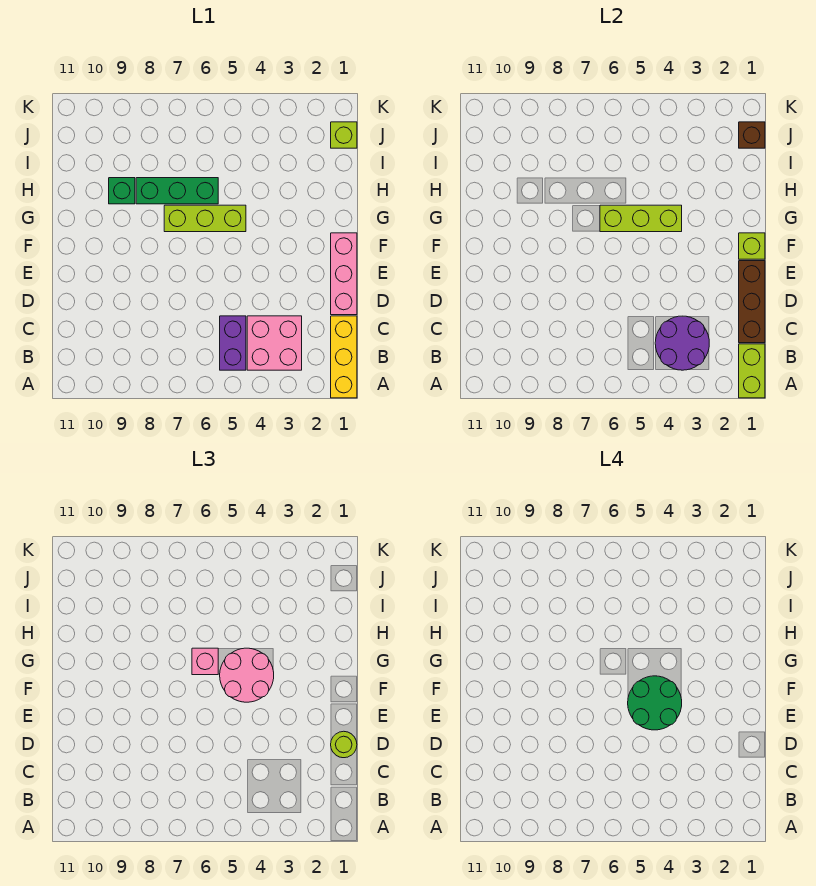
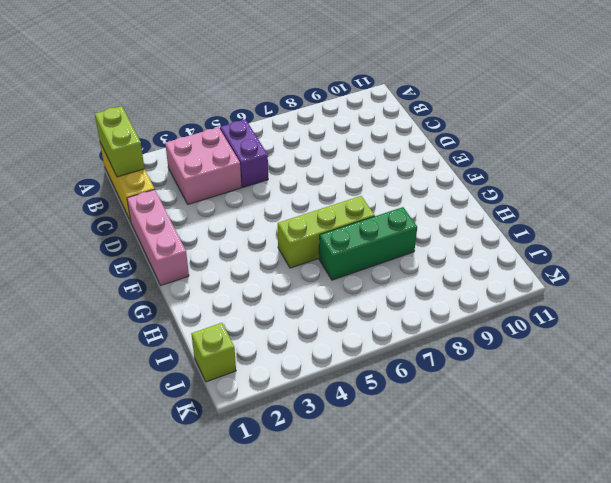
none -> green brick H9 level 1
none -> purple round brick B3:C4 level 2
none -> brown brick C1:E1 level 2

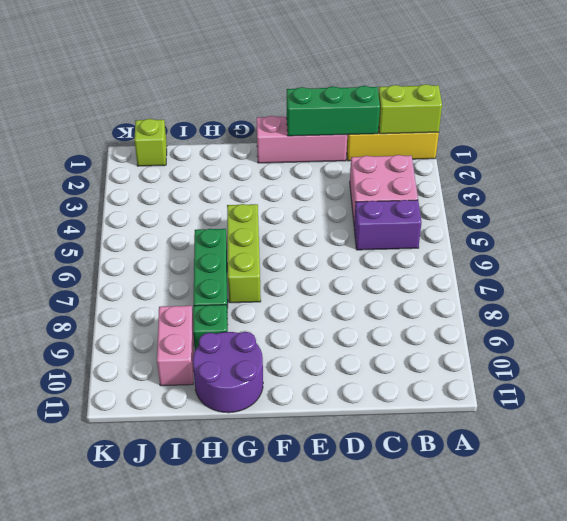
green brick C1:E1 level 2 -> brown brick C1:E1 level 2
purple round brick G10:H11 level 1 -> purple round brick B3:C4 level 2
pink brick I9:I10 level 1 -> none
none -> lime brick F1 level 2
none -> lime brick G4:G6 level 2
none -> brown brick J1 level 2

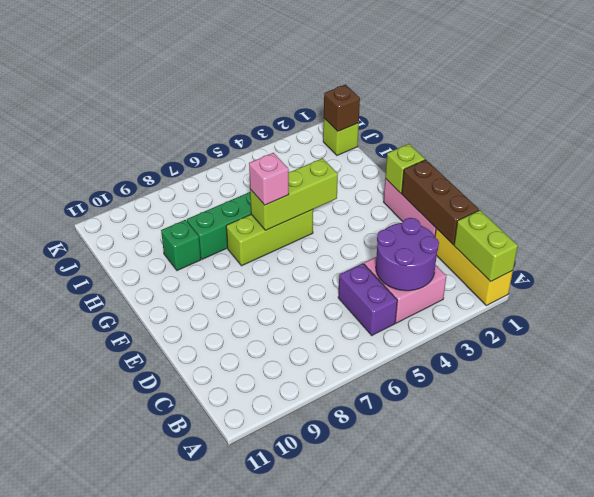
none -> lime round brick D1 level 3
none -> pink round brick F4:G5 level 3
none -> green round brick E4:F5 level 4

